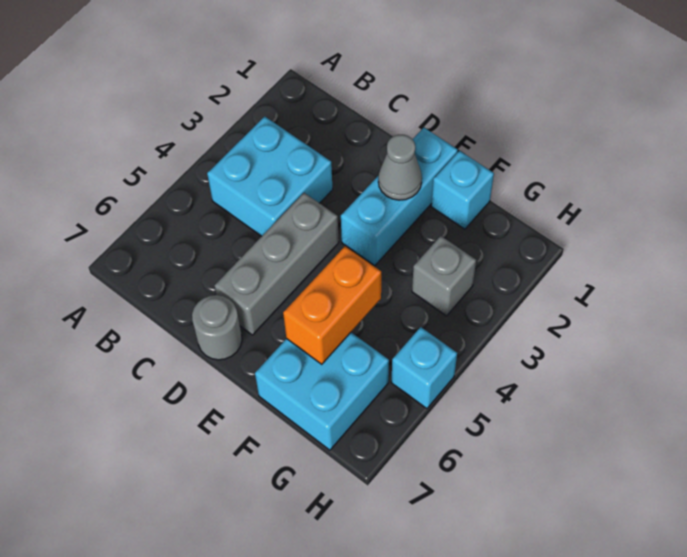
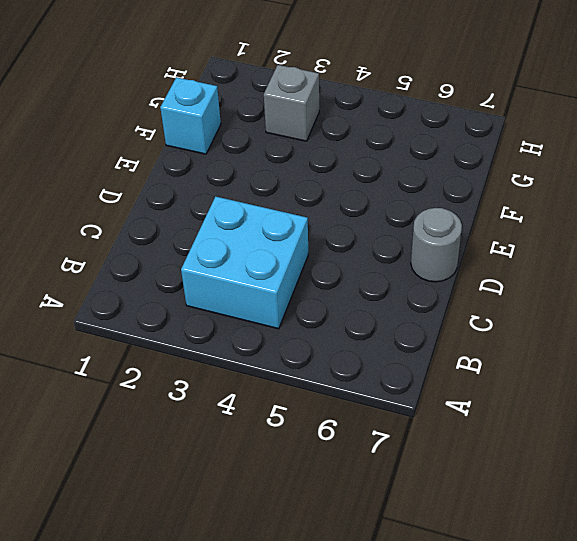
none -> grey brick D4:D6 level 1
none -> cyan brick E1:E3 level 1

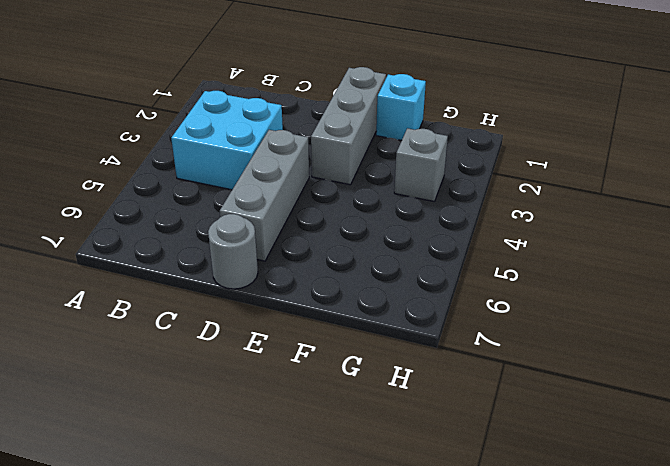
grey brick E1:E3 level 1 -> cyan brick E1:E3 level 1
none -> cyan brick F6:G7 level 1
none -> cyan brick H5 level 1

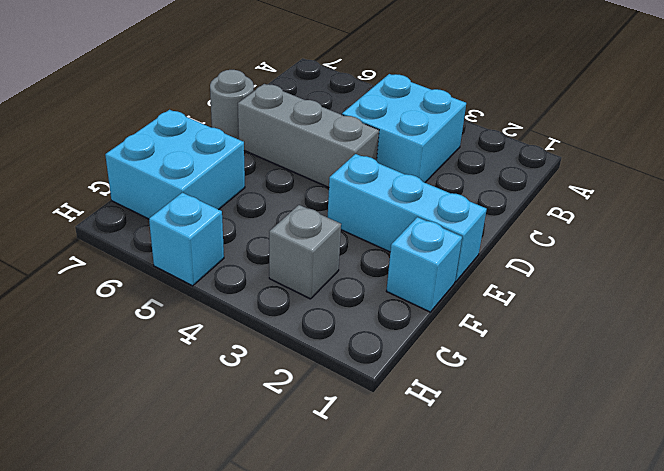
none -> grey cone E2 level 2
none -> orange brick F5:F6 level 2

